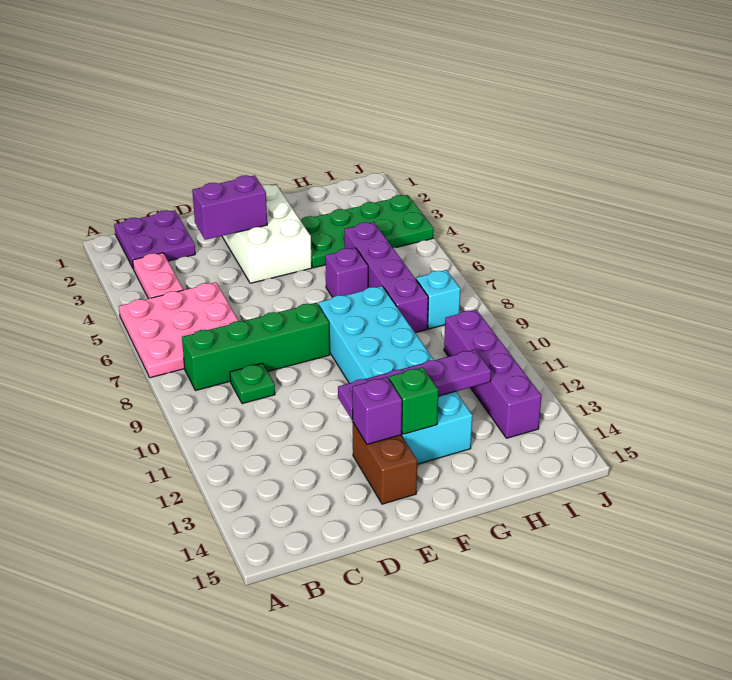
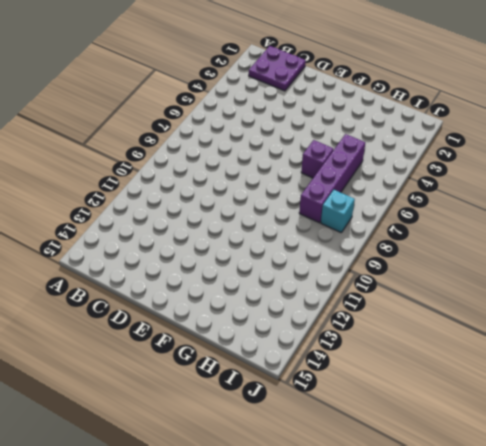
none -> pink plate A5:C7 level 1
none -> pink plate B3:B4 level 1
none -> green brick B8:E8 level 1

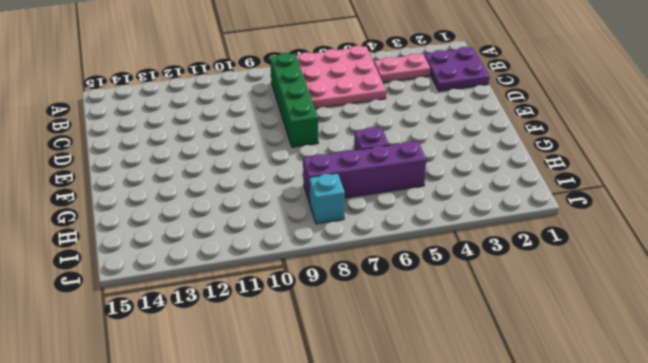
none -> green plate C9 level 1
none -> white brick E2:F4 level 1
none -> brown brick E13:E14 level 1

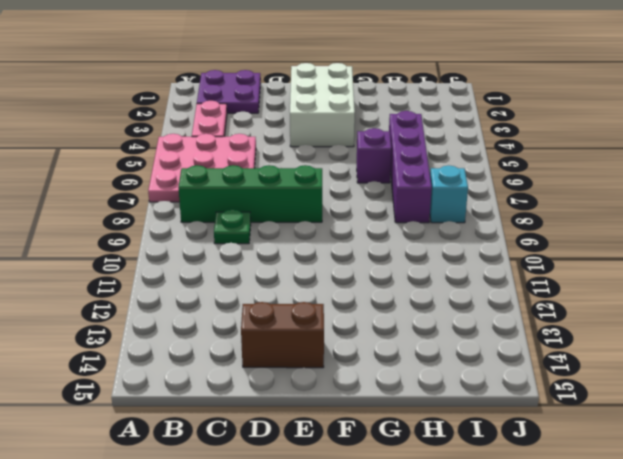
brown brick D14:E14 level 1 -> brown brick E13:E14 level 1
none -> cyan brick F8:G13 level 1
none -> green plate G3:J4 level 1
none -> purple brick I10:I13 level 1

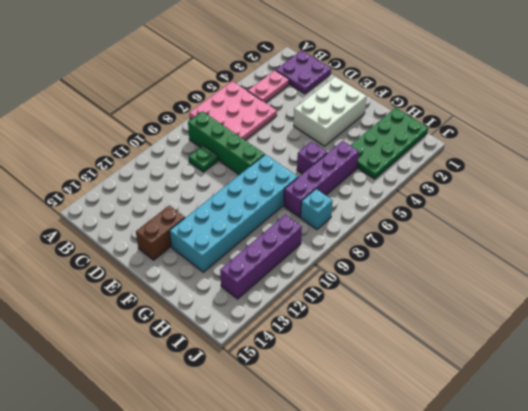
green plate H1:I4 level 1 -> green plate G3:J4 level 1
none -> purple brick D3:E3 level 2
none -> purple plate E12:H12 level 2
none -> purple brick E13 level 2

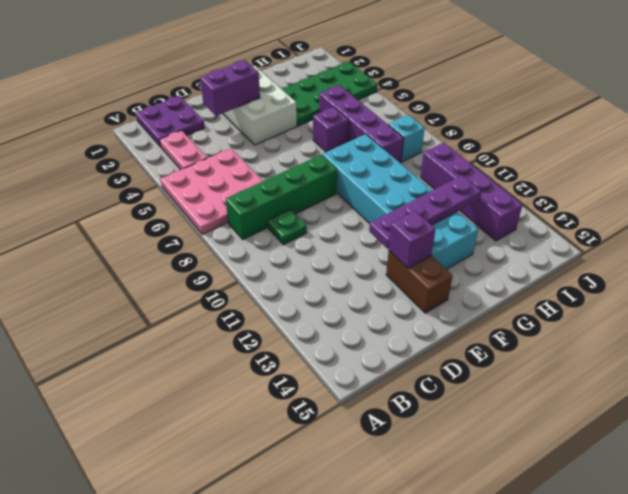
none -> green brick F13 level 2

